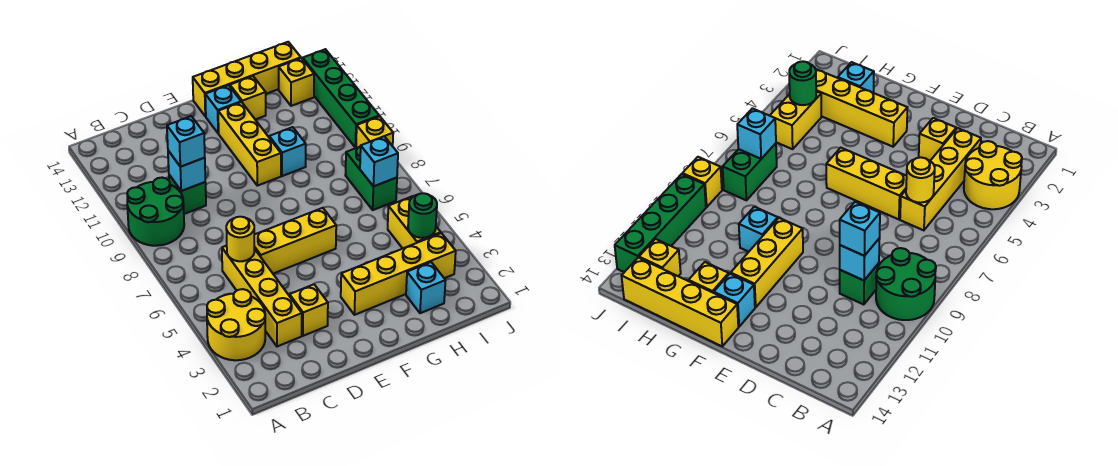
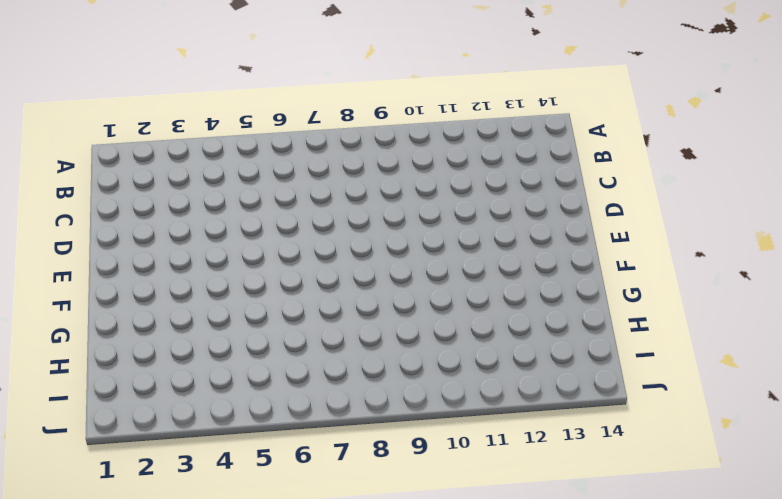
none -> yellow round brick A3:B4 level 1
none -> green round brick A9:B10 level 1
none -> yellow brick C3:C6 level 1

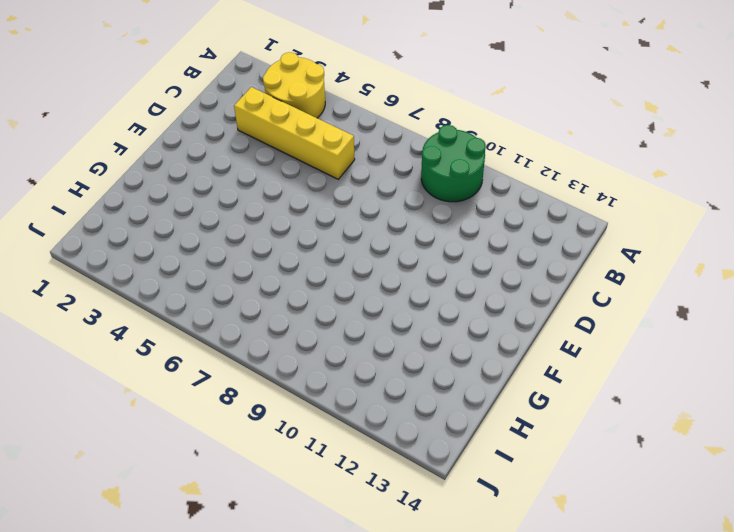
none -> green brick C10 level 1
none -> yellow brick D3 level 1
none -> yellow brick D6:F6 level 1

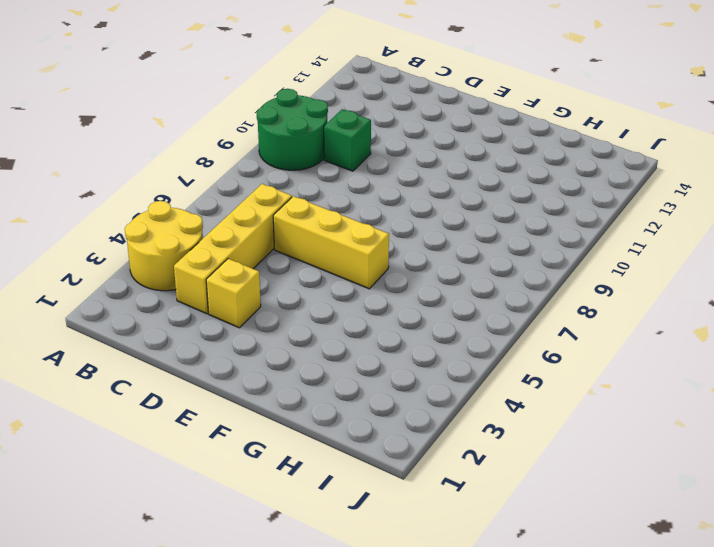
none -> yellow brick F3:I3 level 1
none -> yellow brick F10:F12 level 1
none -> cyan brick F13 level 1

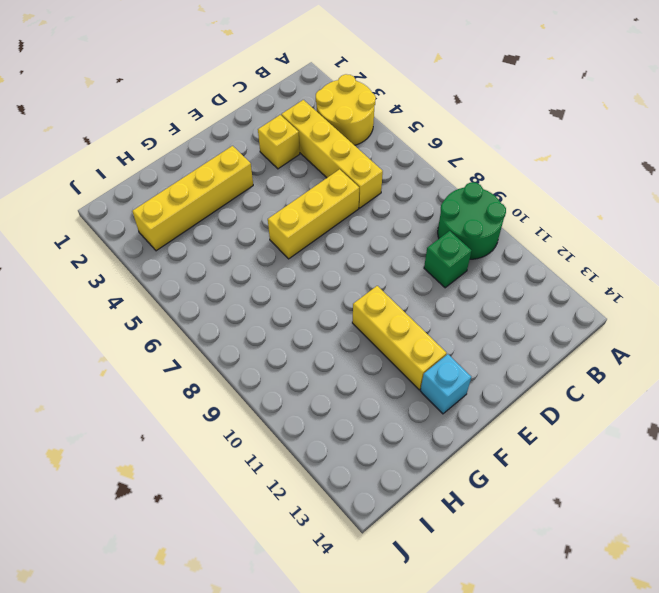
none -> yellow brick F14:I14 level 1
none -> cyan brick G10 level 1
none -> yellow brick G13 level 1

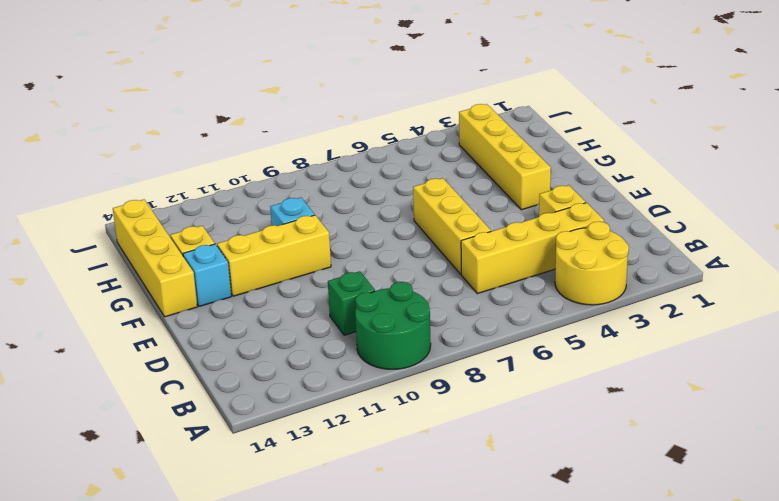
none -> cyan brick H2 level 1
none -> yellow brick I4:I5 level 1
none -> green brick I7:I8 level 1

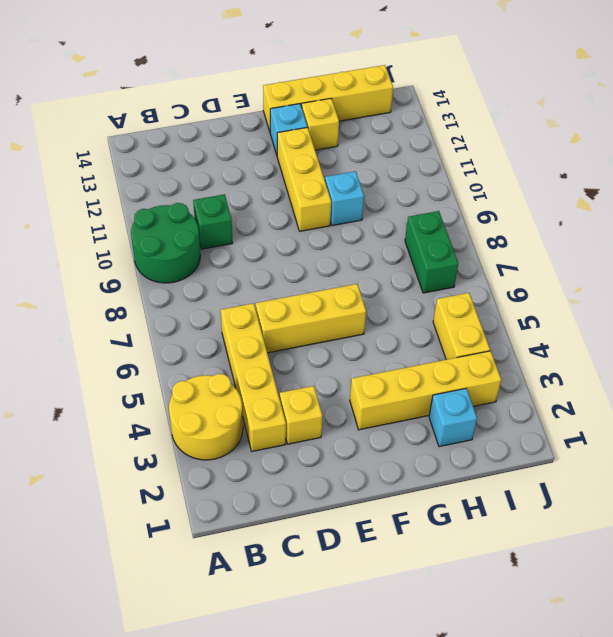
none -> yellow brick I13 level 1
none -> yellow brick J9 level 1
none -> green brick J10:J13 level 1

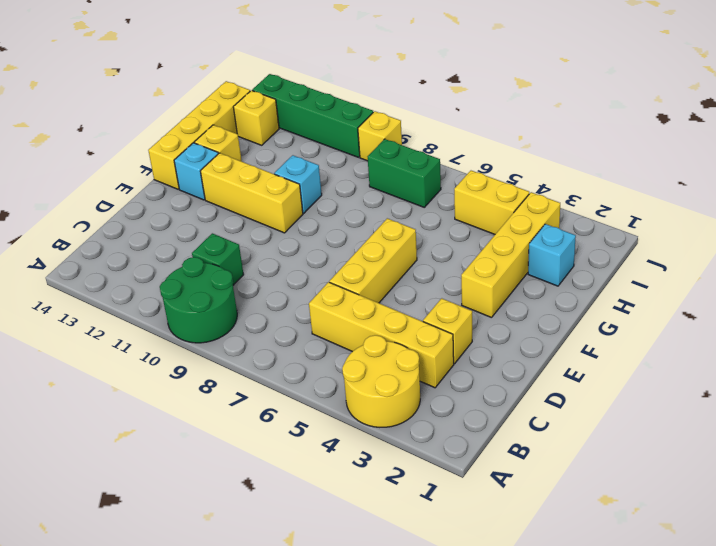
none -> yellow round brick C6 level 2
none -> cyan brick C10 level 2
none -> green round brick I4 level 2

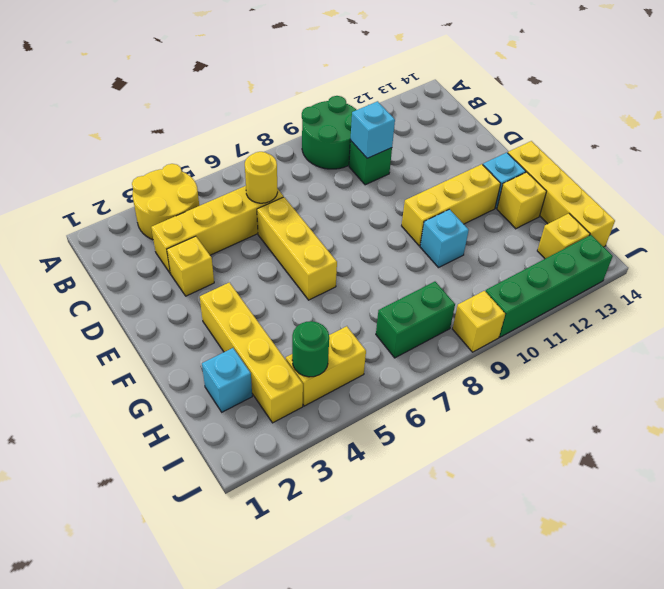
none -> cyan brick I7 level 2
none -> cyan brick C10 level 3

